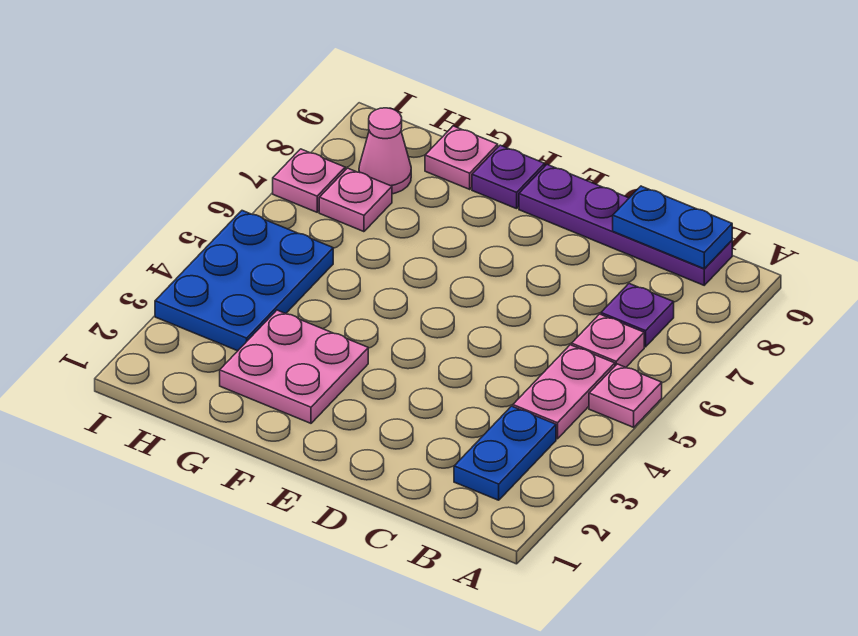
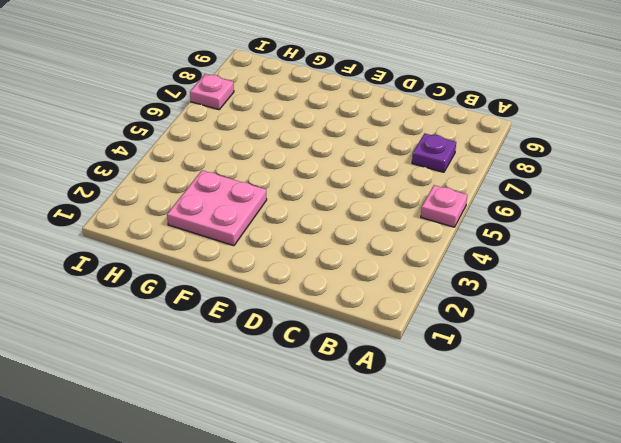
none -> blue plate B2:B3 level 1
none -> pink plate B4:B5 level 1
none -> pink plate B6 level 1

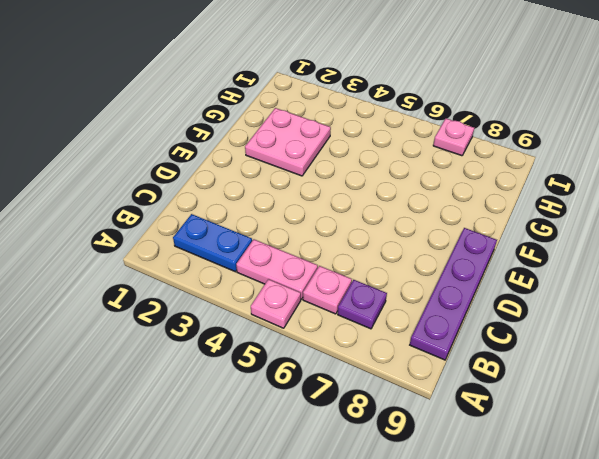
none -> purple plate F9 level 1
none -> pink plate G9 level 1
none -> blue plate H3:I5 level 1

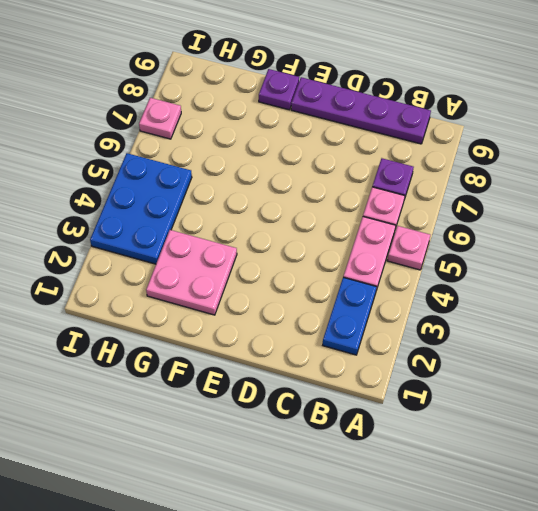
none -> pink plate G9 level 1
none -> pink plate H7 level 1
none -> pink cone H8 level 1

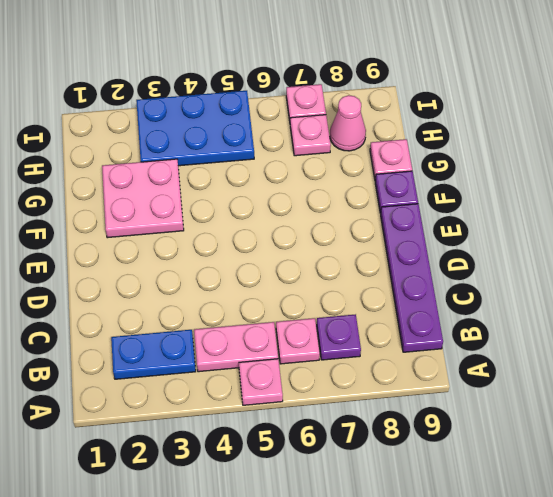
none -> blue plate B9:C9 level 2

